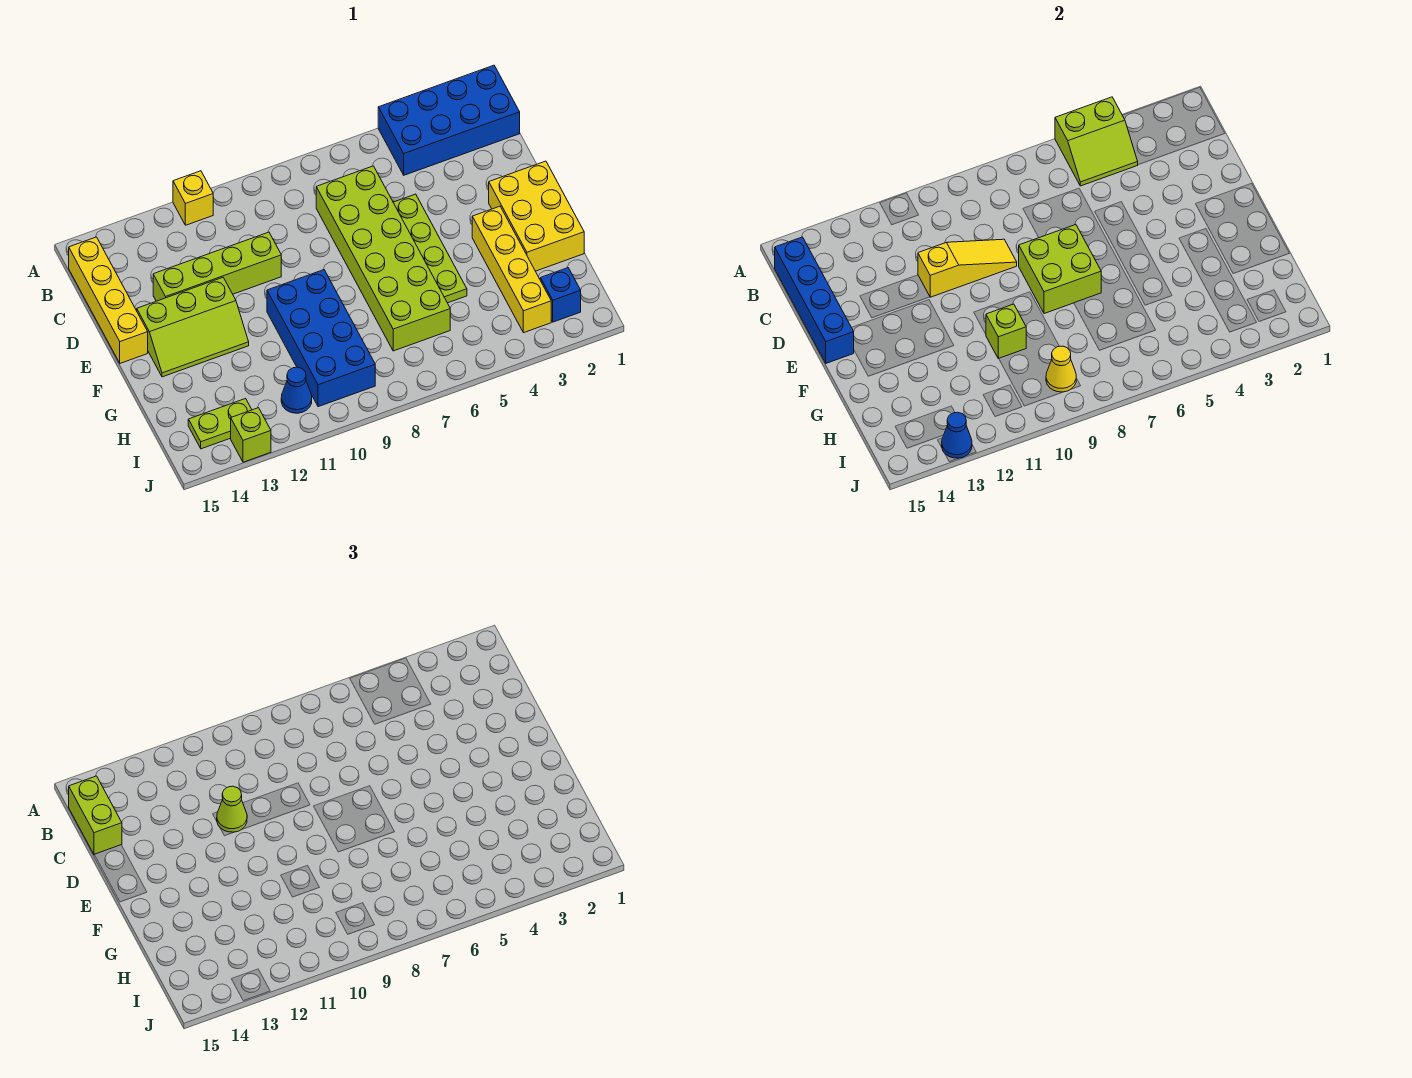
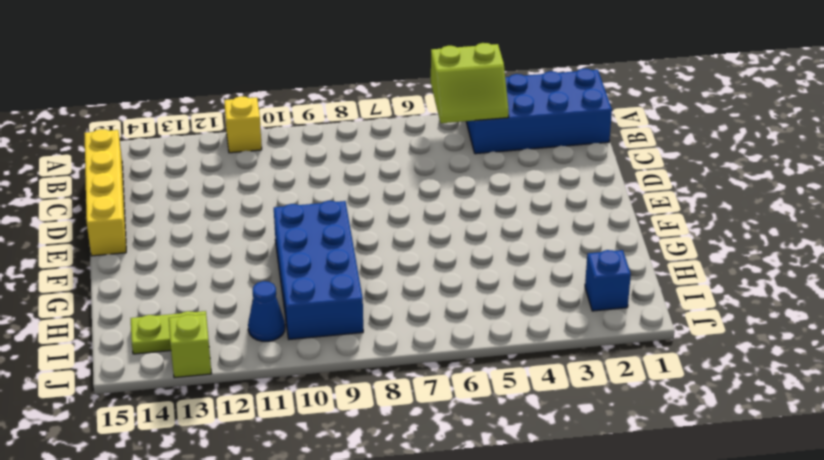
none -> lime brick C6:H7 level 1
none -> lime plate D5:G5 level 1
none -> lime brick D10:D13 level 1

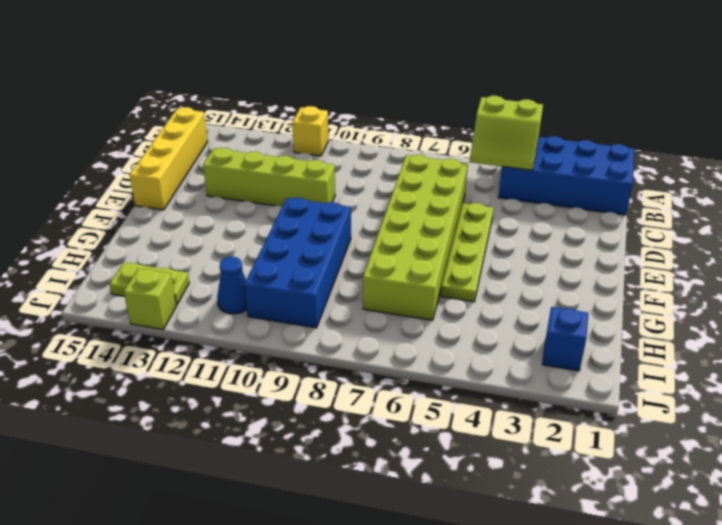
none -> yellow brick E1:G2 level 1
none -> lime slope E12:F14 level 1 top E
none -> yellow brick F3:I3 level 1

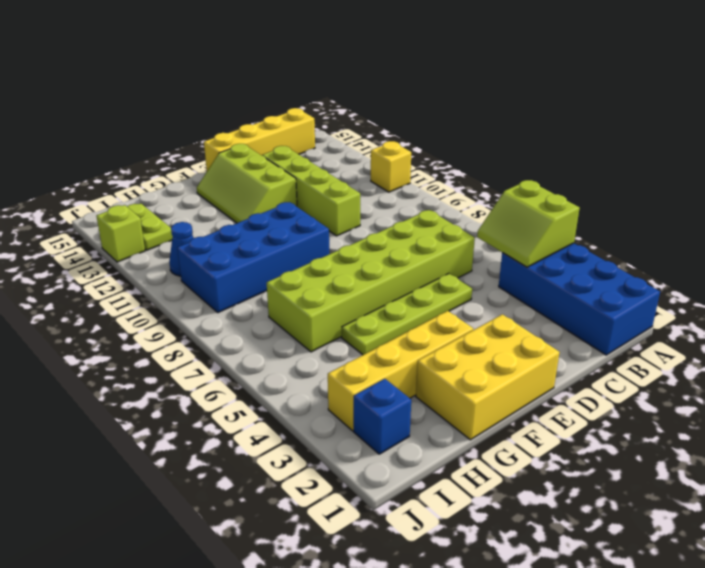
none -> blue brick B15:E15 level 2
none -> yellow slope D9:D11 level 2 top 11
none -> lime brick E7:F8 level 2

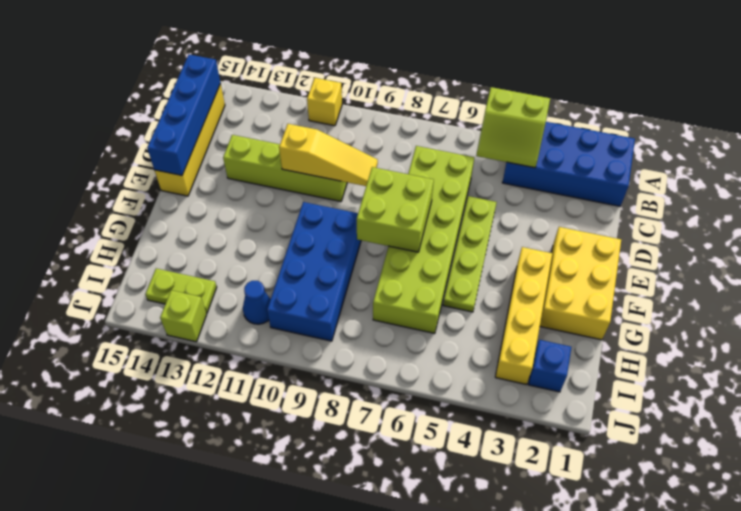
none -> lime slope E12:F14 level 1 top E
none -> lime brick G10 level 2
none -> yellow cone I9 level 2

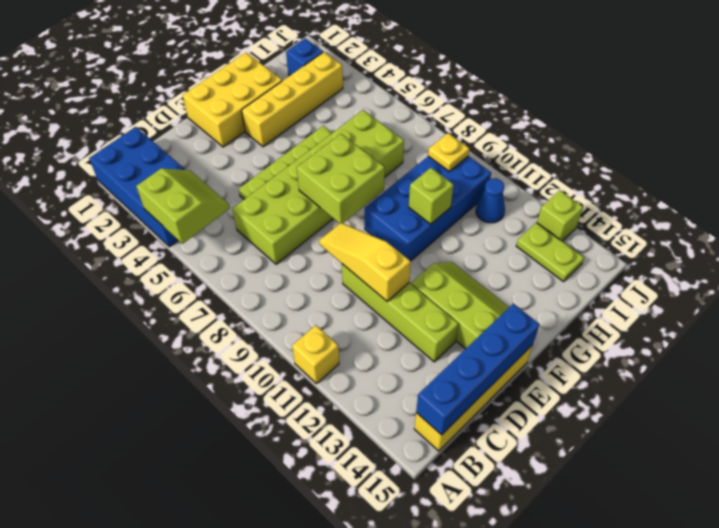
yellow plate I9 level 2 -> yellow cone I9 level 2
none -> blue cone J13 level 2
none -> lime brick B15:C15 level 3
none -> lime cone D11 level 3

